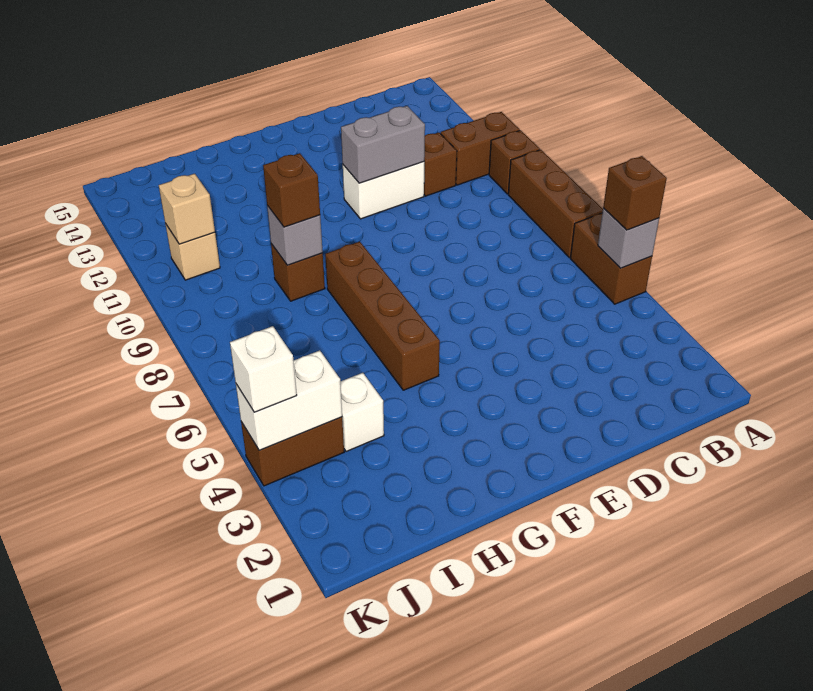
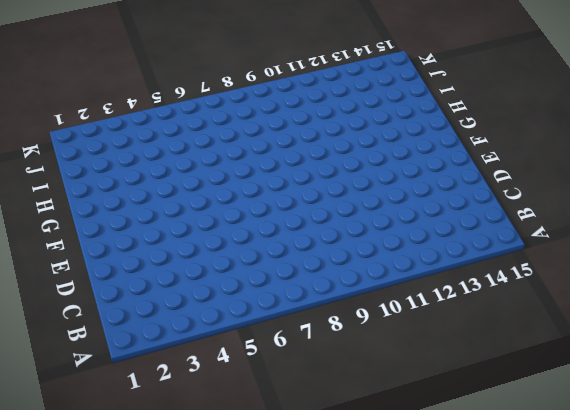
none -> brown brick A5:A6 level 1
none -> brown brick A7:A9 level 1
none -> brown brick A10 level 1

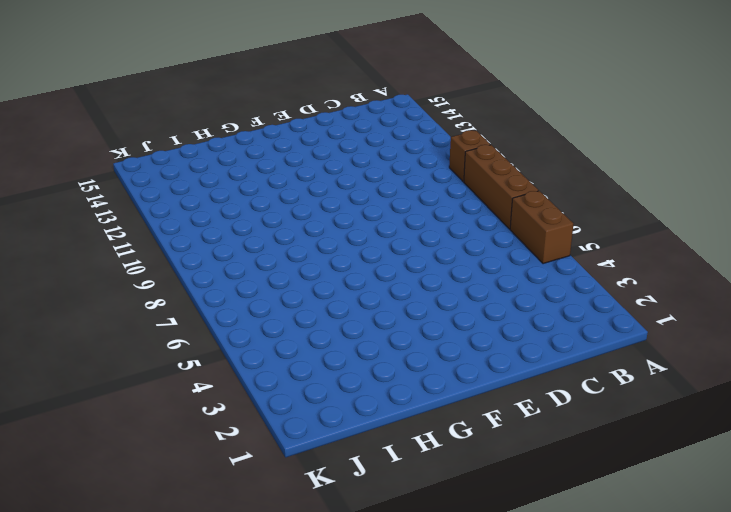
none -> brown brick A11:B11 level 1
none -> brown brick C11 level 1
none -> white brick D11:E11 level 1

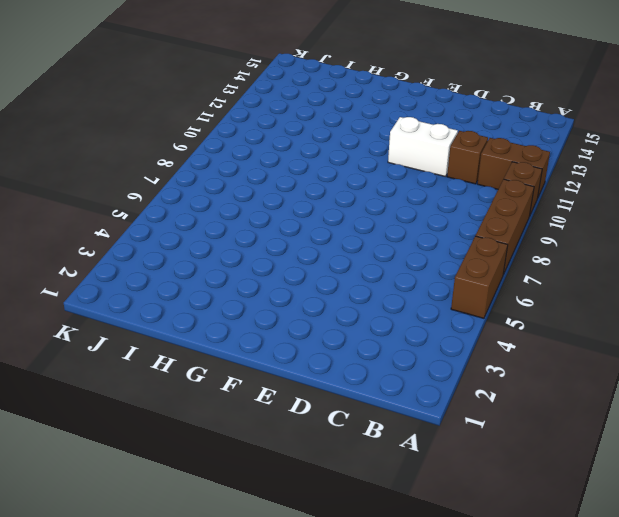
none -> brown brick G5:G8 level 1
none -> brown brick H9 level 1
none -> white brick I4 level 1

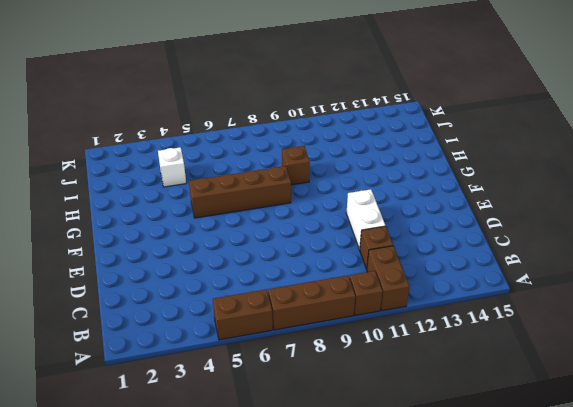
none -> brown brick J4:K4 level 1
none -> tan brick J11 level 1
none -> grey brick A5 level 2

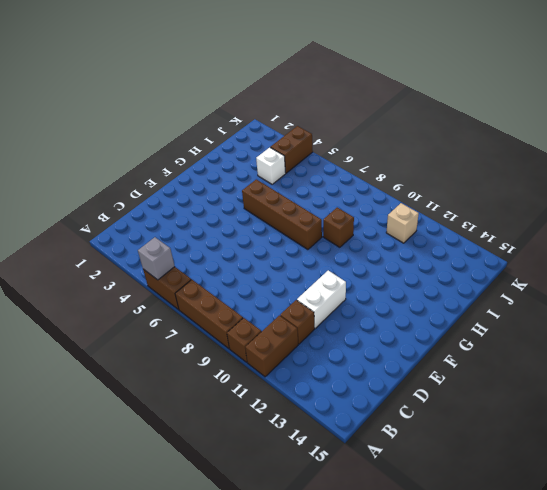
none -> grey brick D11:E11 level 2
none -> grey brick H9 level 2
none -> white brick J4:K4 level 2

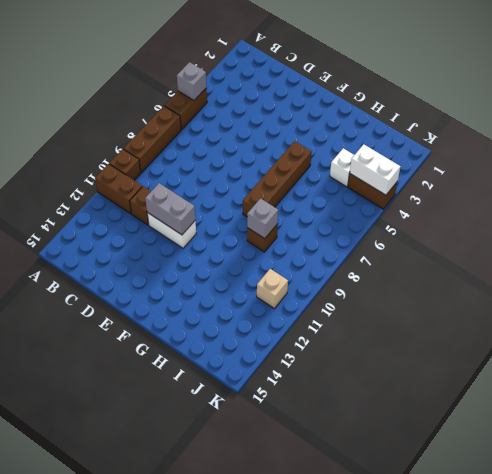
none -> tan brick J11 level 2
none -> brown brick A5 level 3
none -> brown brick H9 level 3

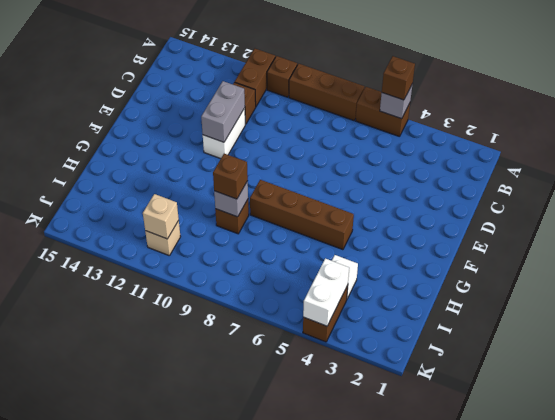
none -> white brick K4 level 3

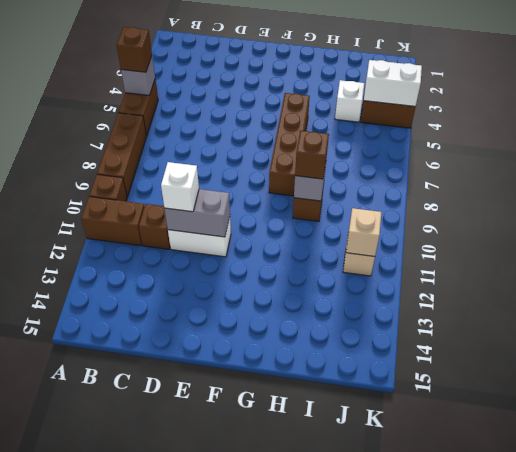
white brick D11 level 3 -> white brick K4 level 3

